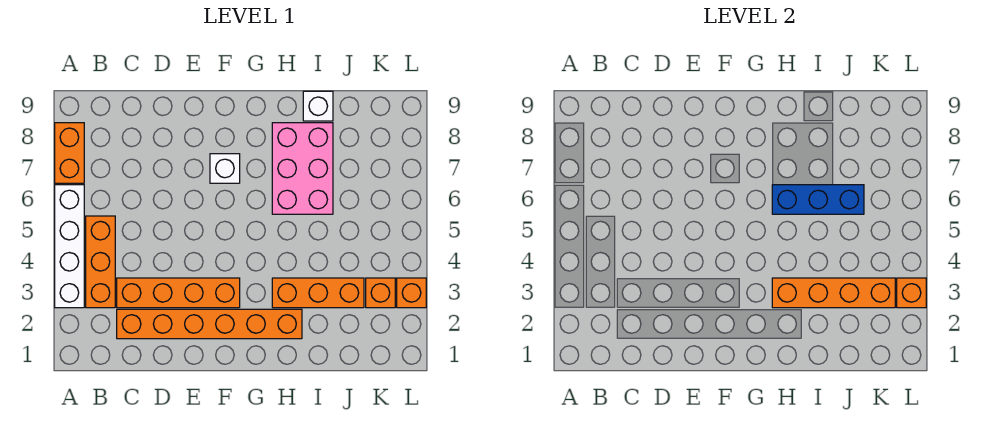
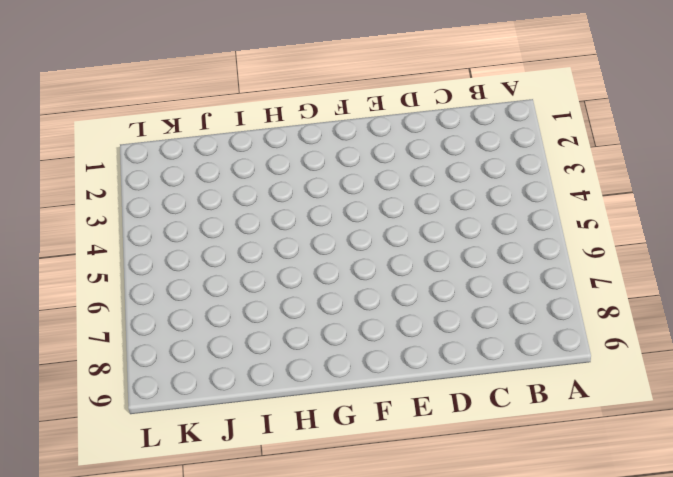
none -> white brick A3:A6 level 1
none -> orange brick A7:A8 level 1
none -> orange brick B3:B5 level 1

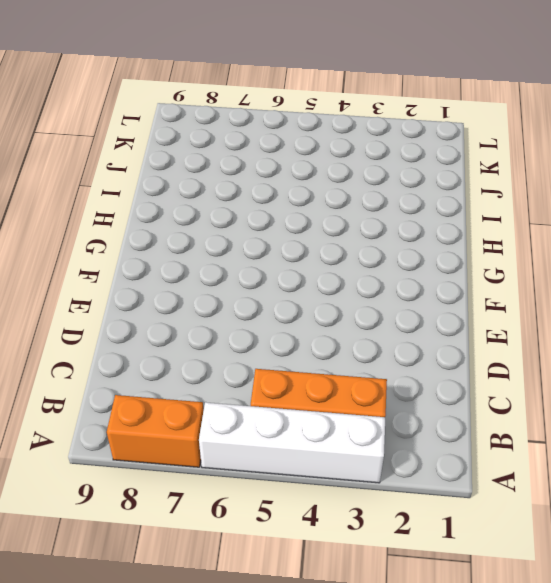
none -> orange brick C2:H2 level 1
none -> orange brick C3:F3 level 1
none -> white brick F7 level 1

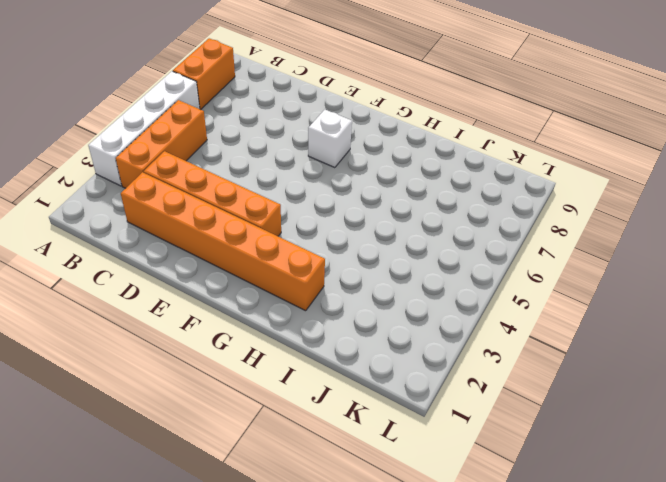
none -> orange brick H3:J3 level 1
none -> pink brick H6:I8 level 1
none -> white brick I9 level 1

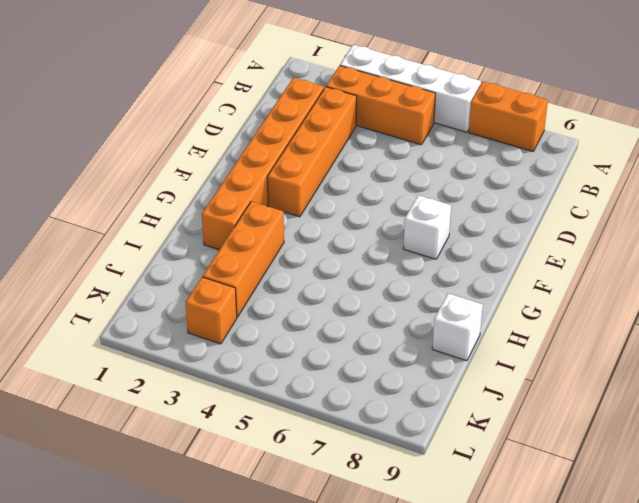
none -> pink brick H6:I8 level 1
none -> orange brick L3 level 1
none -> orange brick H3:K3 level 2

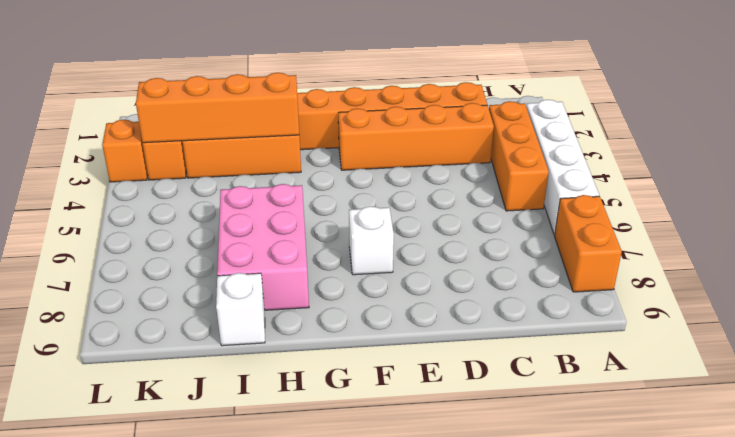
none -> blue brick H6:J6 level 2
none -> orange brick L3 level 2

